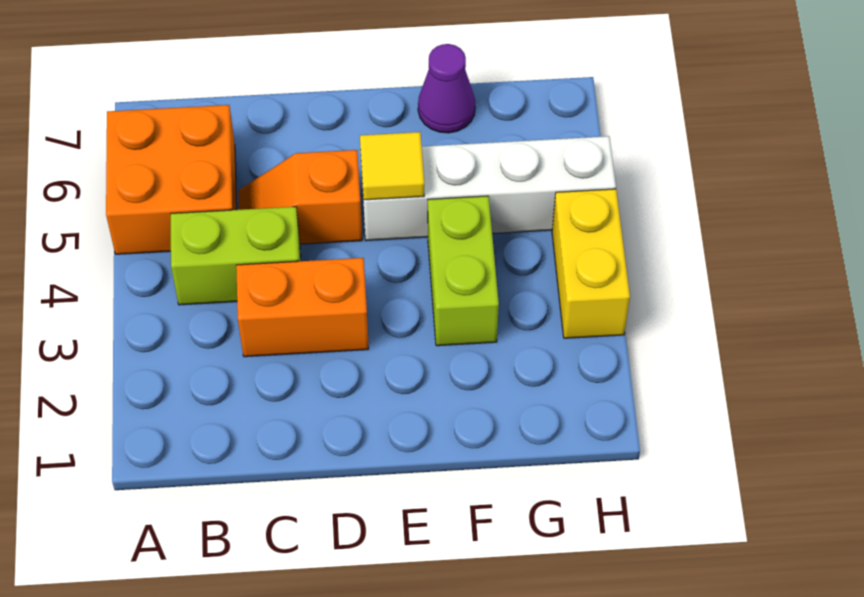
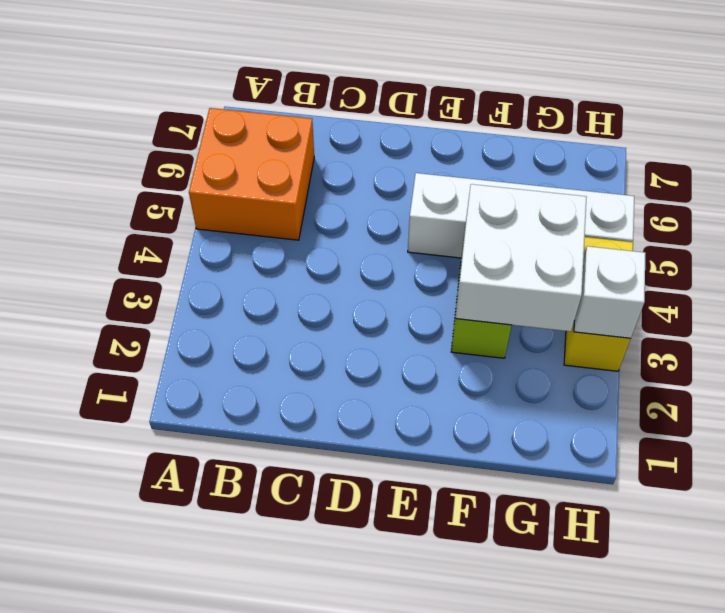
white brick F3:G4 level 2 -> none
white brick H3 level 2 -> none
none -> lime brick B4:C4 level 1
none -> orange brick C3:D3 level 1

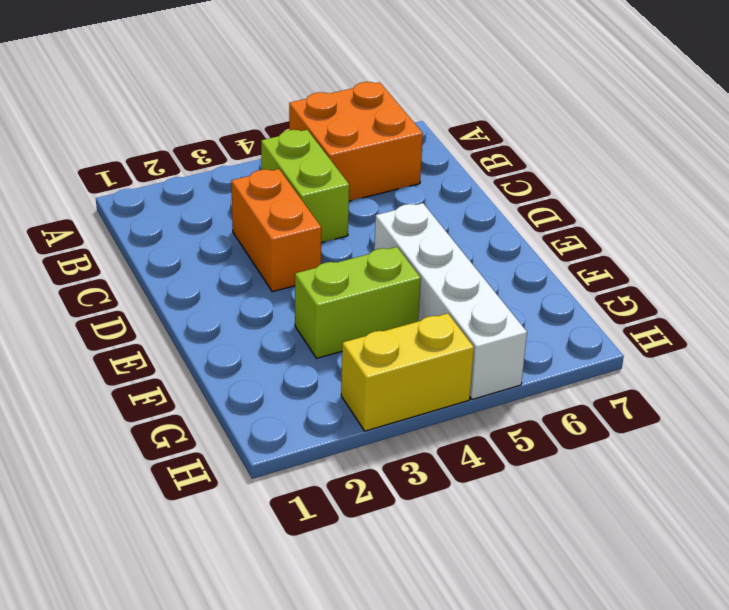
none -> orange slope C5:D5 level 1 top D
none -> purple cone F7 level 1

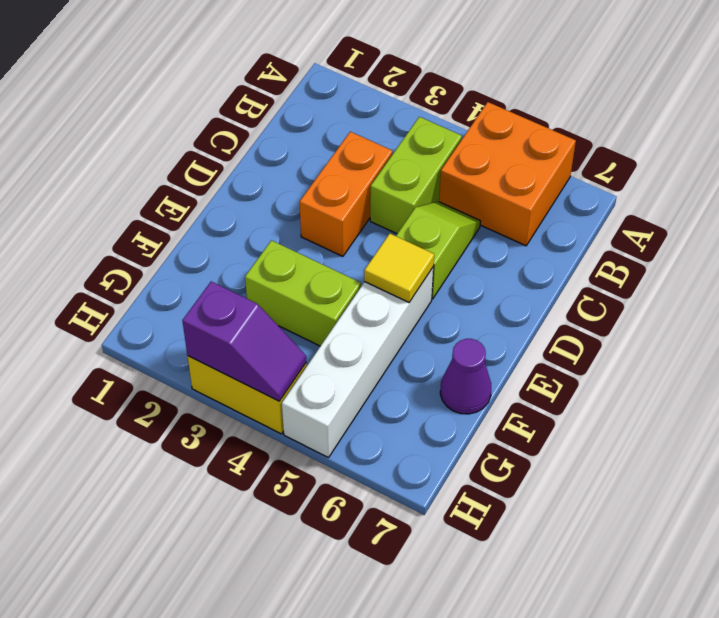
lime slope C5:D5 level 1 top D -> orange slope C5:D5 level 1 top D
purple slope H3:H4 level 2 top 3 -> none

